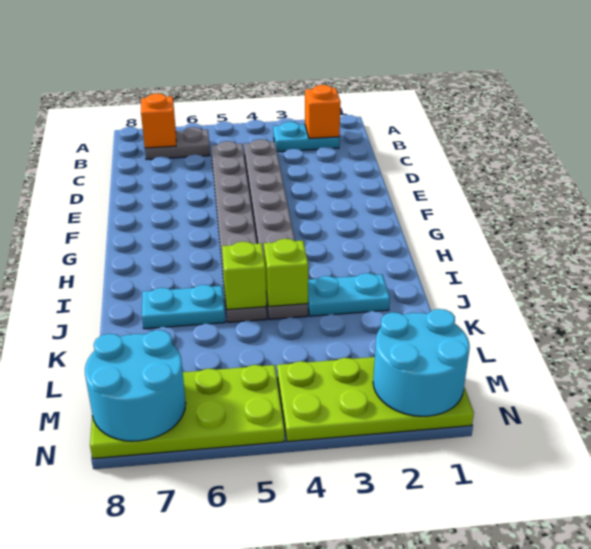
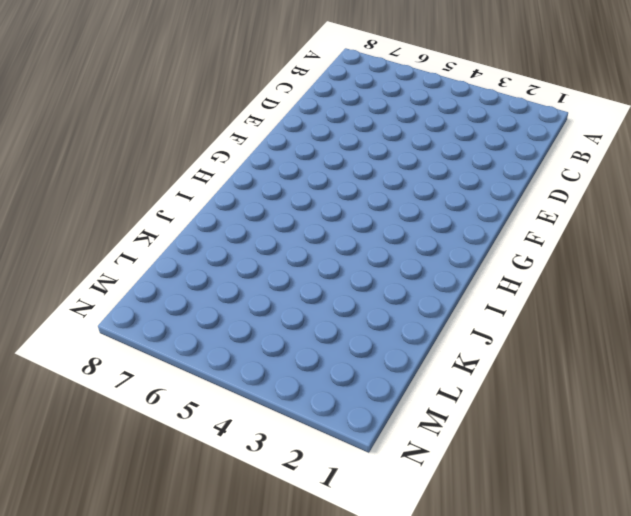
none -> cyan plate B2:B3 level 1
none -> grey plate B6:B7 level 1
none -> grey plate C4:J4 level 1

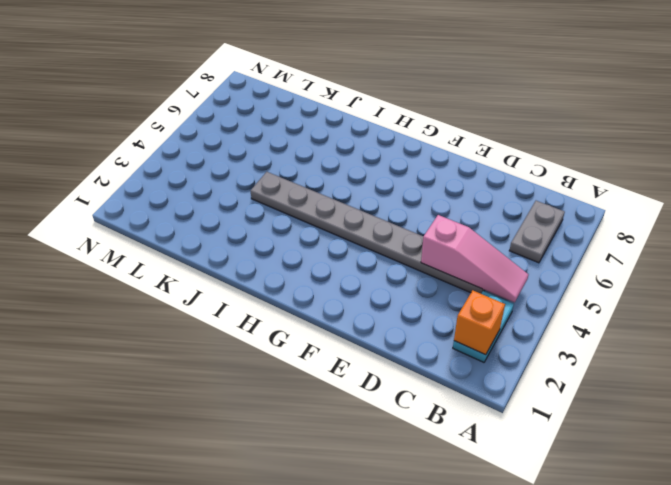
pink slope B4:D4 level 2 top D -> none
none -> grey plate C5:J5 level 1
none -> cyan plate J2:J3 level 1
none -> cyan plate J6:J7 level 1

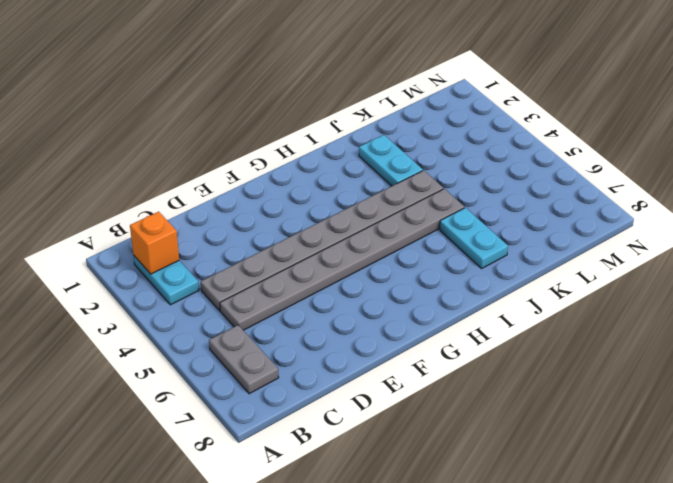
none -> lime plate M1:N4 level 1
none -> lime plate M5:N8 level 1
none -> orange brick B7 level 2

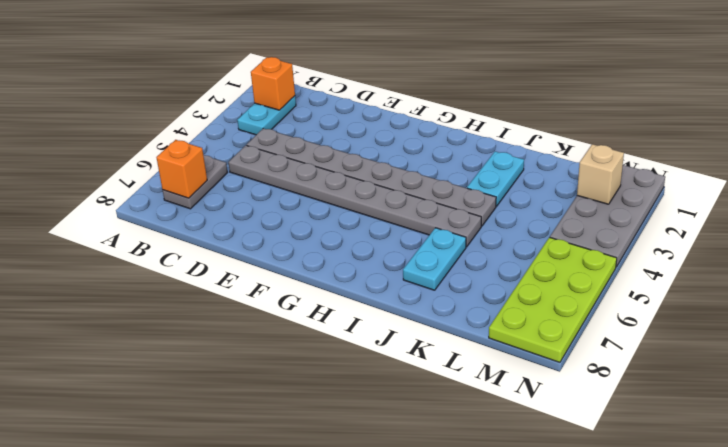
grey plate M1:N4 level 1 -> lime plate M1:N4 level 1
tan brick M2 level 2 -> cyan round brick M1:N2 level 2
none -> lime brick J4 level 2
none -> lime brick J5 level 2
none -> cyan round brick M7:N8 level 2

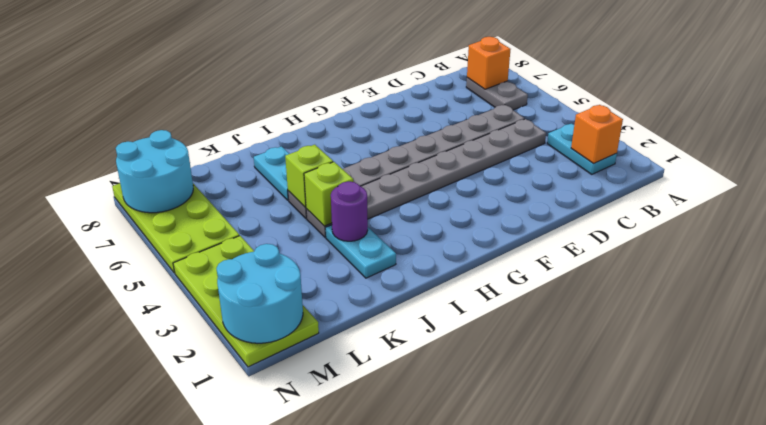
purple round brick J3 level 2 -> none

